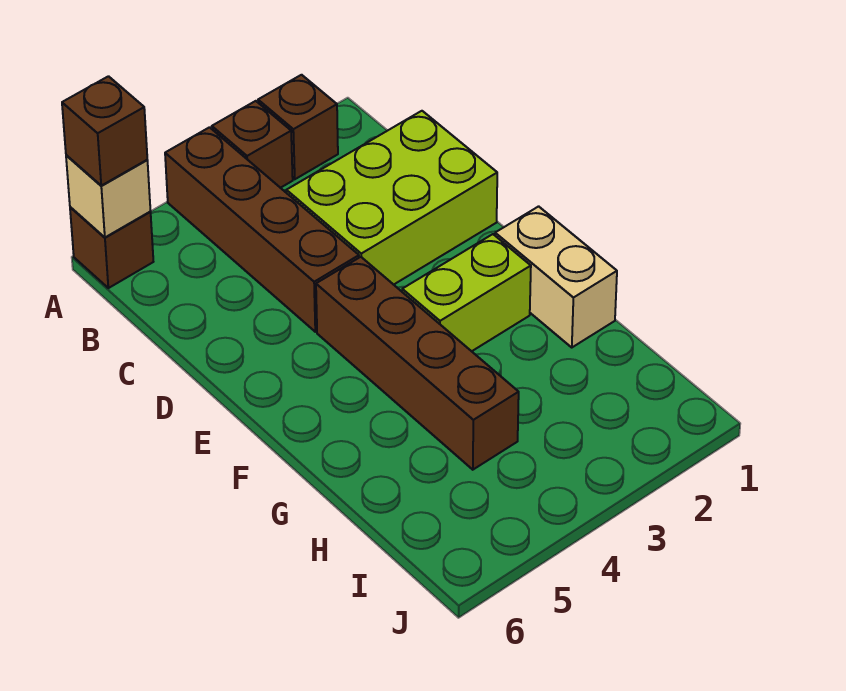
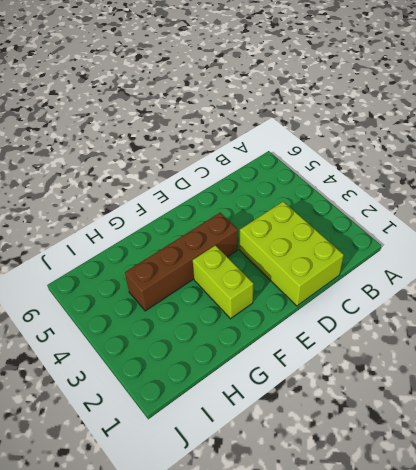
none -> brown brick A2 level 1
none -> brown brick A3 level 1

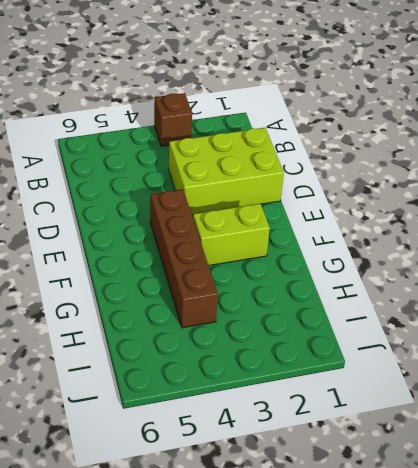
none -> brown brick A2 level 1
none -> brown brick A4:D4 level 1

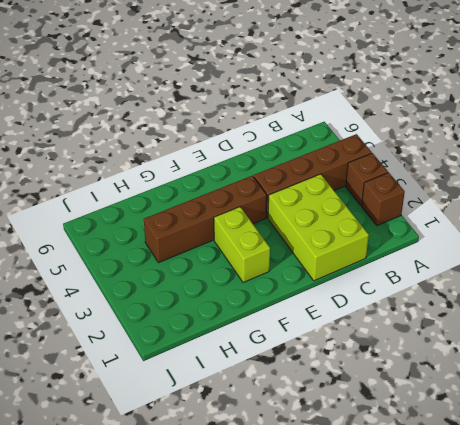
none -> brown brick A6 level 1
none -> tan brick F1:G1 level 1

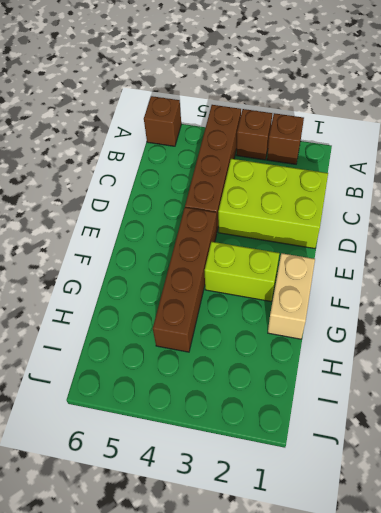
none -> tan brick A6 level 2
none -> brown brick A6 level 3

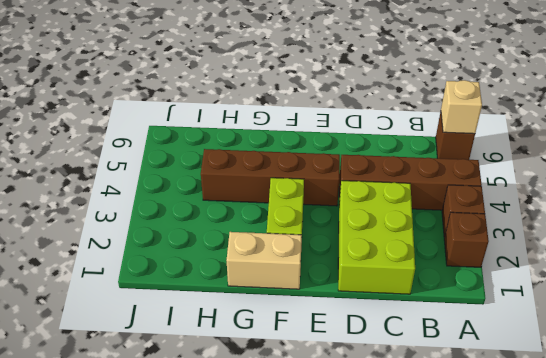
none -> brown brick A6 level 3

